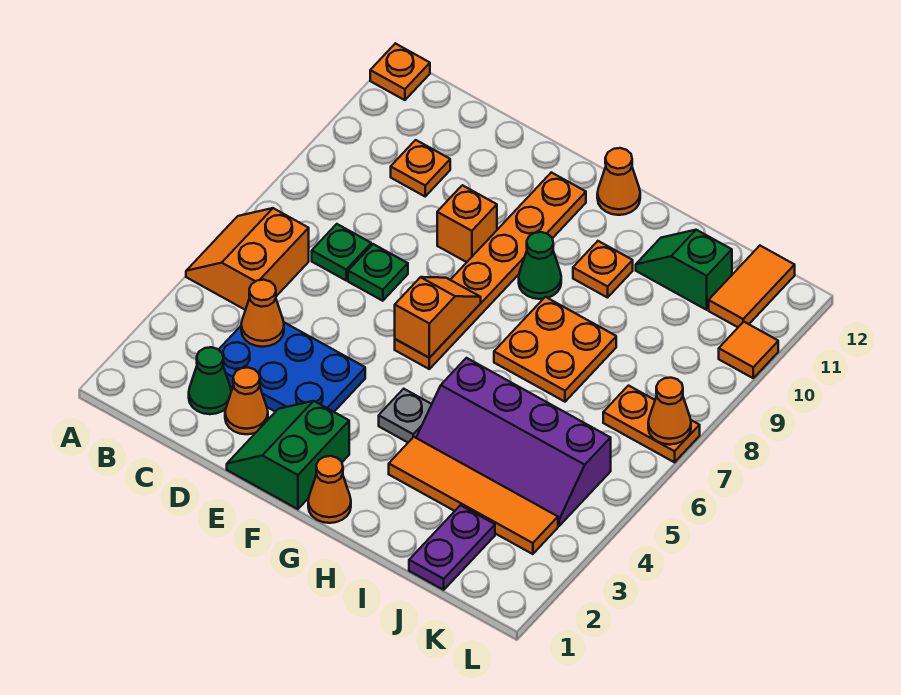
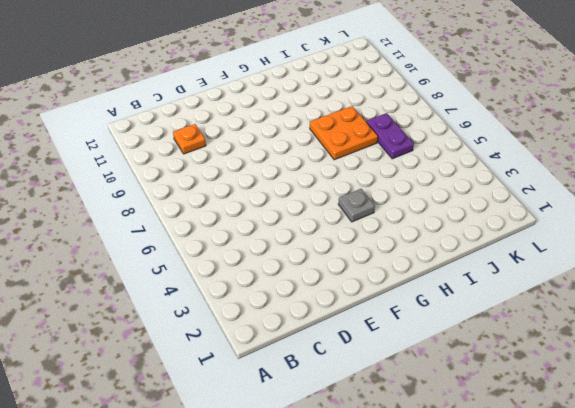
purple plate J6:J7 level 1 -> purple plate J1:J2 level 1
none -> orange slope A5:B6 level 1 top B
none -> orange plate A12 level 1
none -> green cone C2 level 1

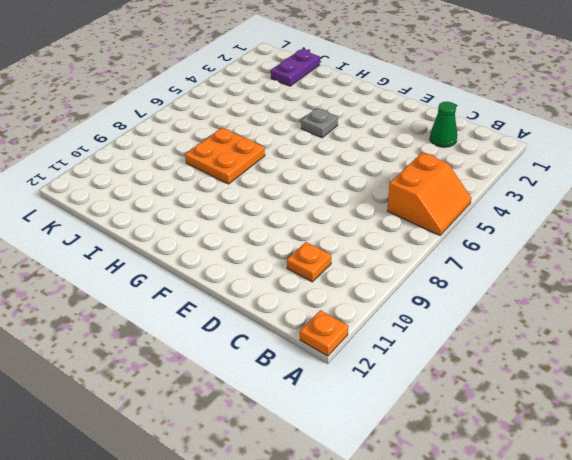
none -> blue plate C3:E4 level 1
none -> green plate C7 level 1
none -> orange cone D2 level 1

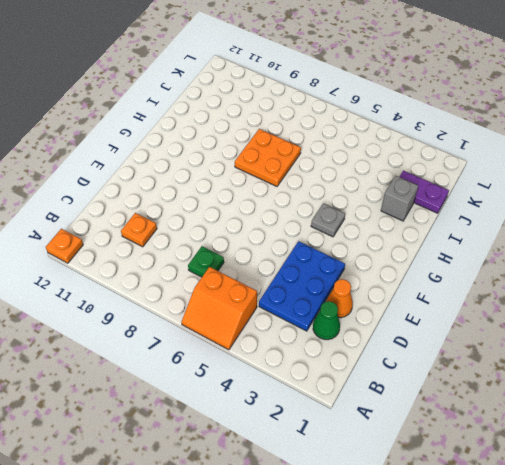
grey brick I2 level 1 -> none
none -> green plate D7 level 1
none -> green slope E1:F2 level 1 top F
none -> orange brick E9 level 1

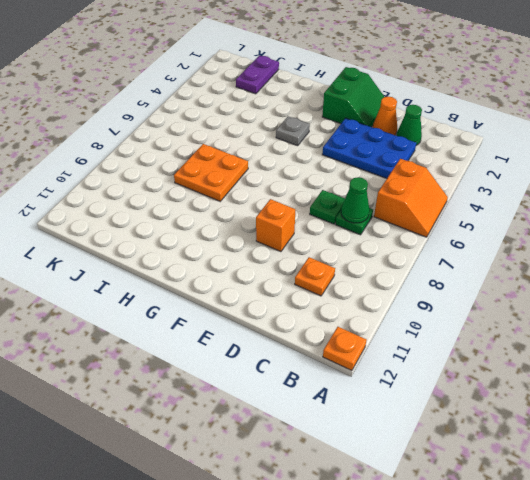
green cone C7 level 2 -> green cone G9 level 1
none -> orange plate F6:F11 level 1
none -> orange cone G1 level 1
none -> orange cone G12 level 1

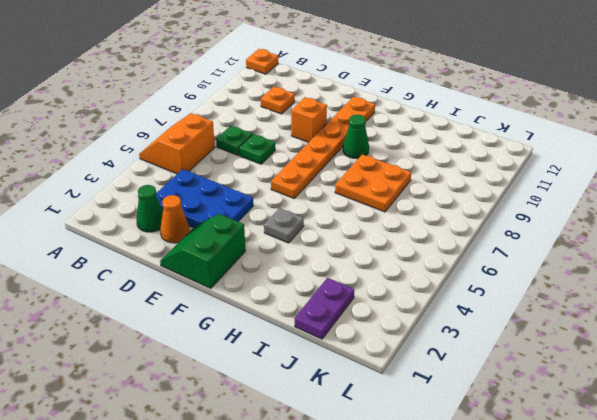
none -> orange cone G1 level 1
none -> orange cone G12 level 1
none -> orange tile H3:K3 level 1

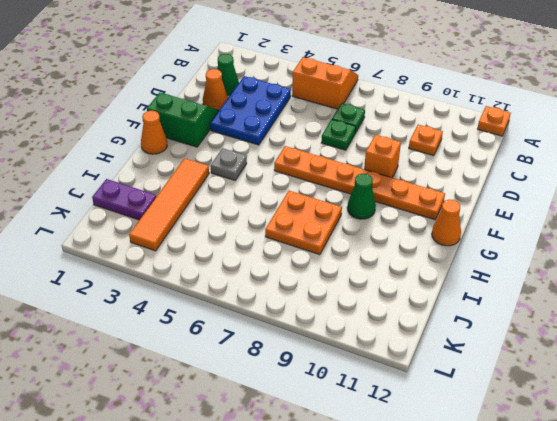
none -> purple slope H4:K5 level 1 top 5
none -> orange plate H10 level 1
none -> green slope I11:J11 level 1 top J

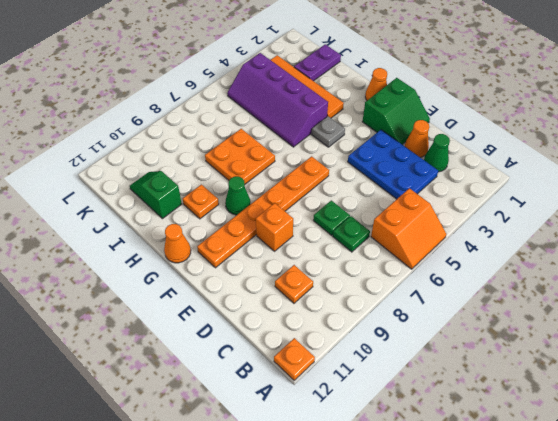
purple slope H4:K5 level 1 top 4 -> purple slope H4:K5 level 1 top 5
green slope I11:J11 level 1 top I -> green slope I11:J11 level 1 top J
none -> orange plate K7:L7 level 1
none -> orange tile K11:K12 level 1
none -> orange tile L10 level 1

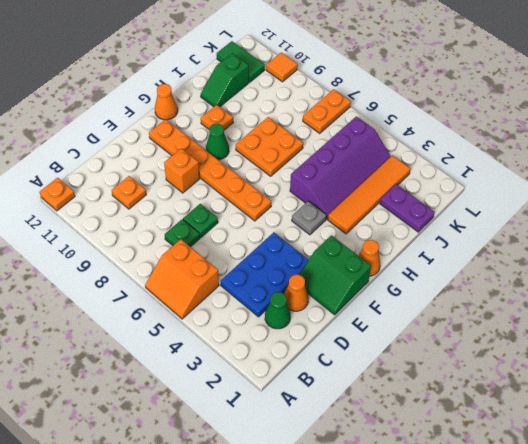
green tile K11:K12 level 1 -> orange tile K11:K12 level 1
none -> orange cone C4 level 2
none -> orange slope F6:F7 level 2 top 6
none -> orange cone L7 level 2

